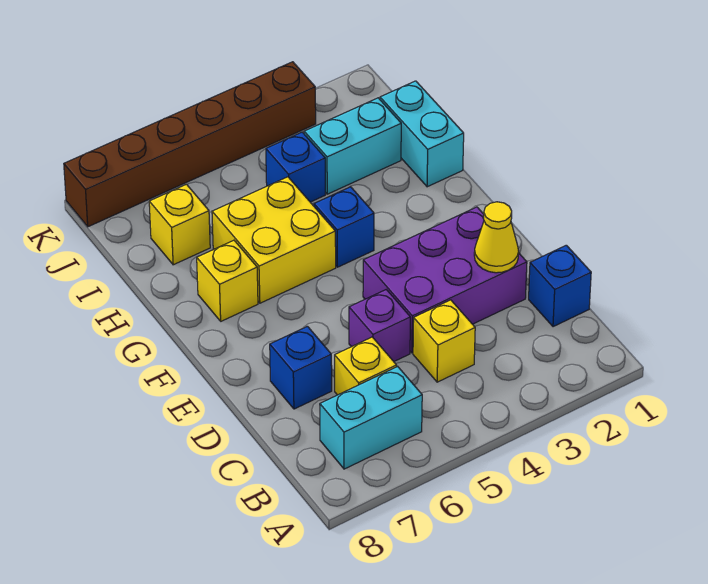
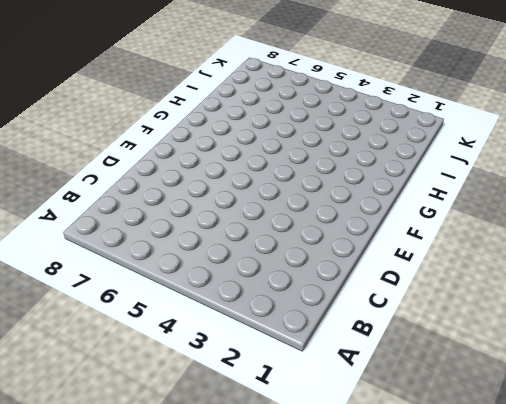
none -> cyan brick B6:B7 level 1
none -> blue brick C1 level 1
none -> yellow brick C4 level 1

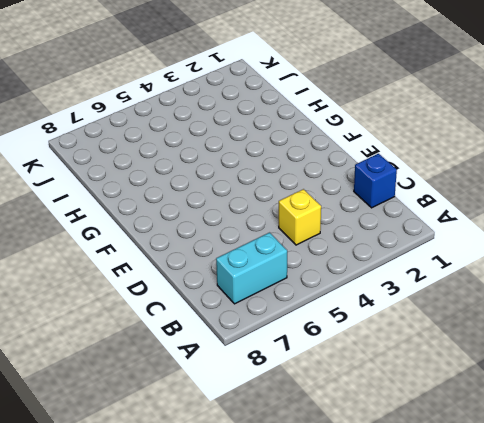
none -> yellow brick C6 level 1
none -> purple brick D2:E4 level 1
none -> purple brick D5 level 1

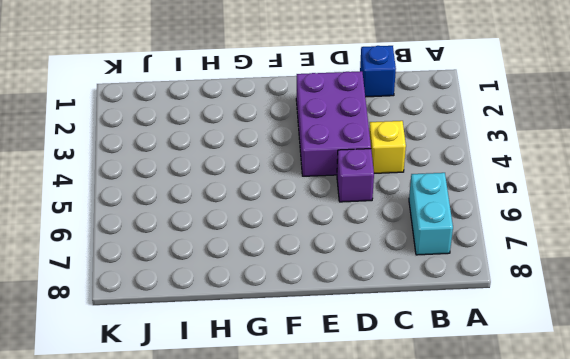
none -> yellow brick C6 level 1
none -> blue brick D7 level 1
none -> blue brick G4 level 1

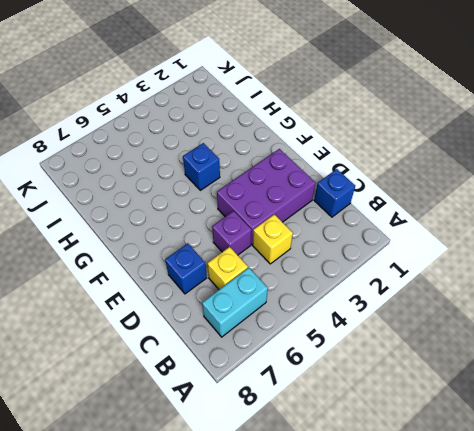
none -> yellow brick G5:H6 level 1
none -> yellow brick G7 level 1
none -> cyan brick H1:I1 level 1

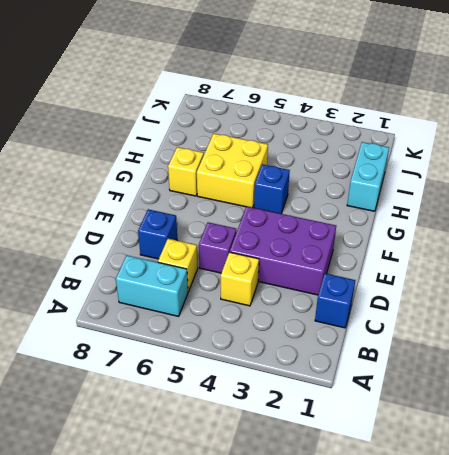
none -> cyan brick I2:I3 level 1
none -> blue brick I4 level 1
none -> yellow brick I7 level 1

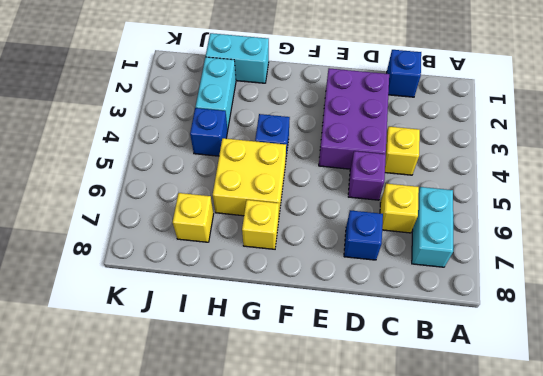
none -> brown brick K3:K8 level 1
none -> yellow cone D2 level 2

